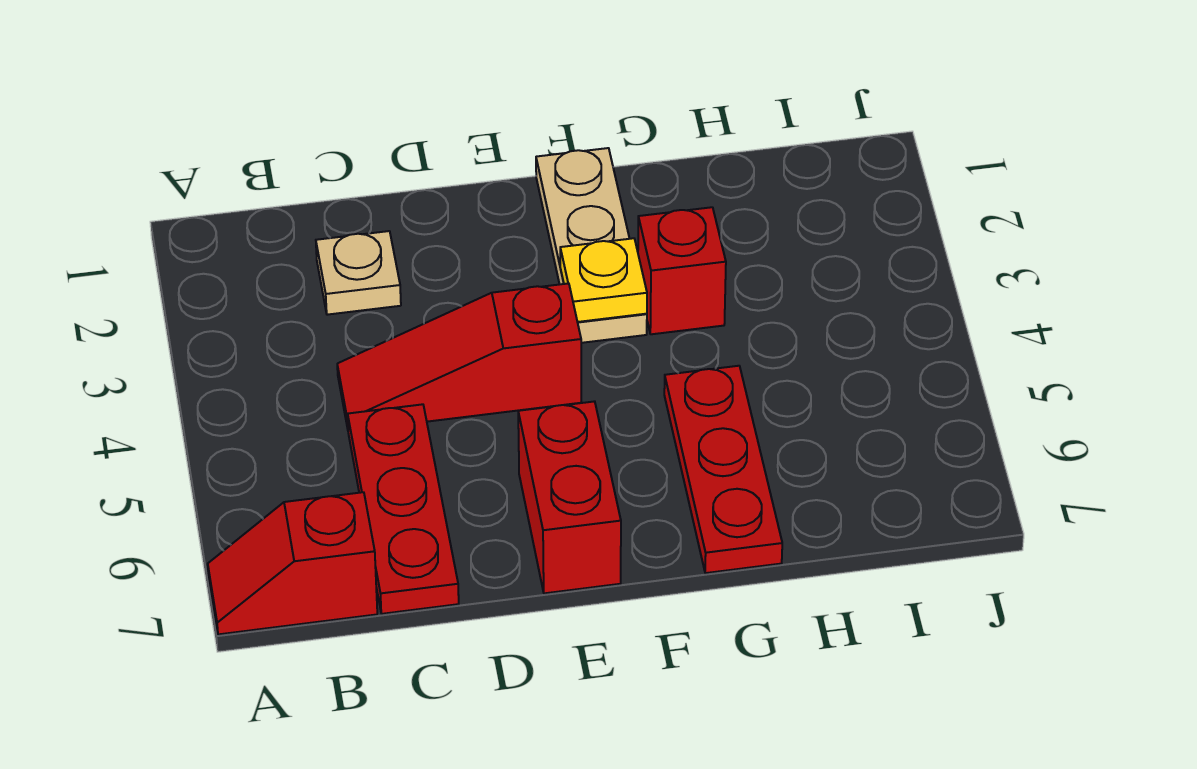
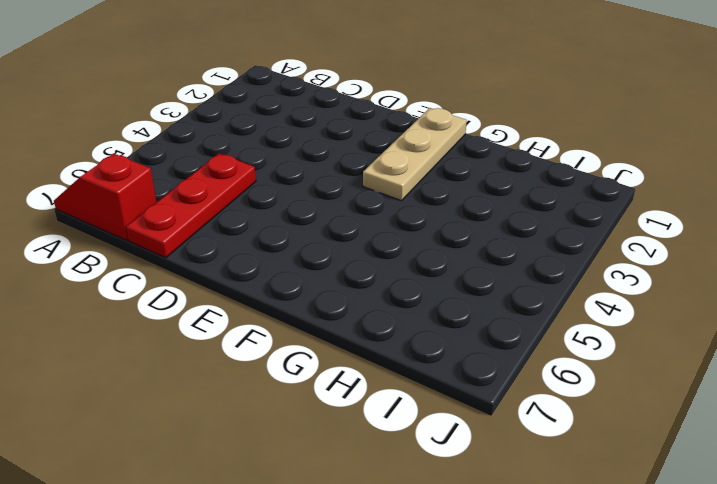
none -> tan plate C2 level 1
none -> red slope C4:E4 level 1 top E

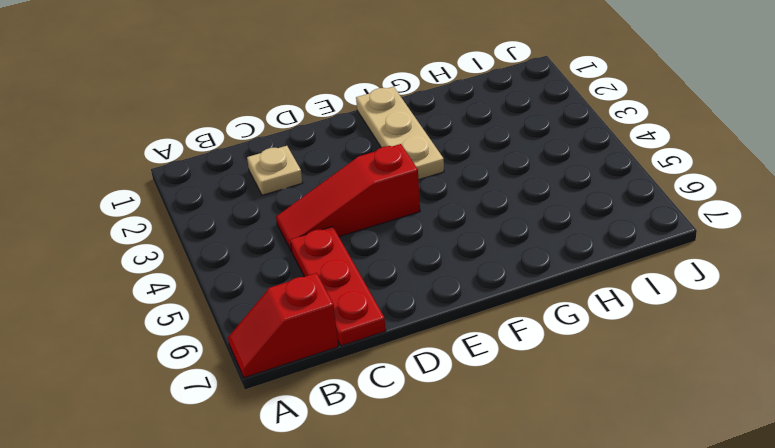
none -> red brick E6:E7 level 1
none -> red brick G3 level 1

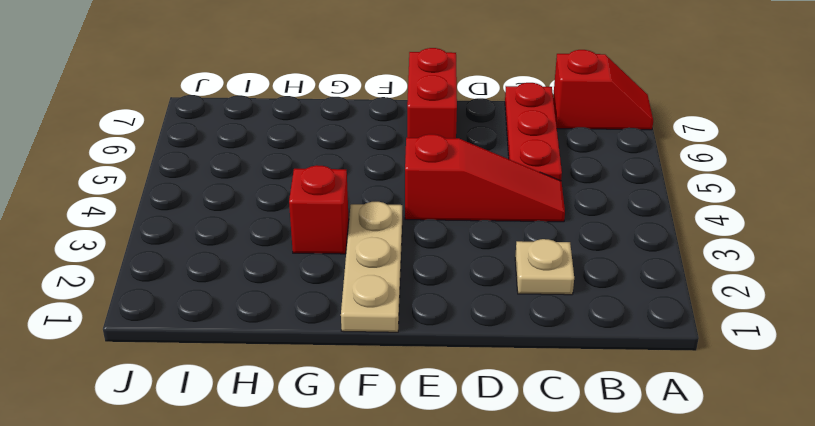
none -> red plate G5:G7 level 1
none -> yellow plate F3 level 2

